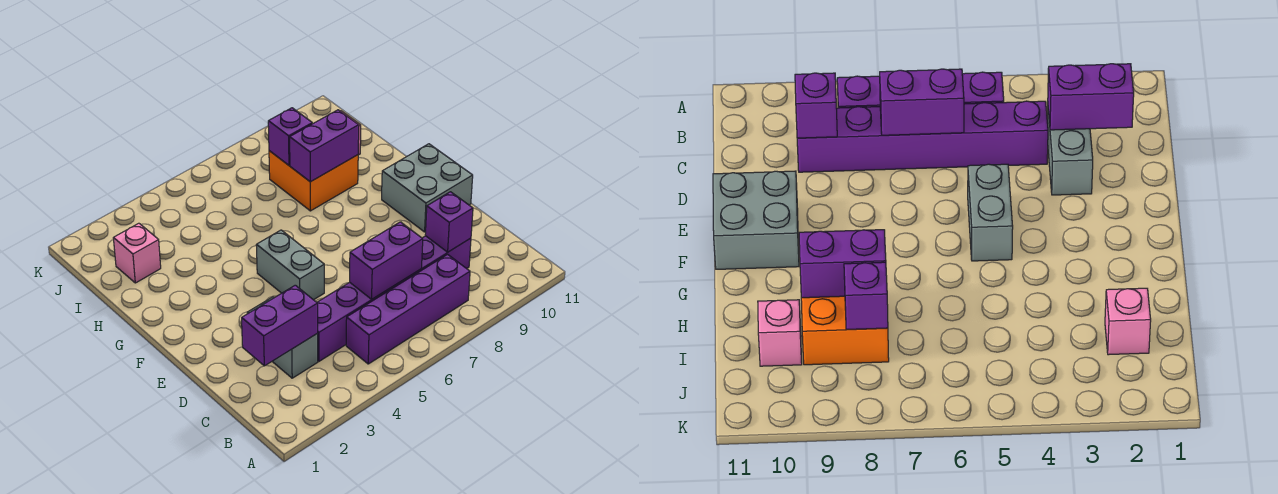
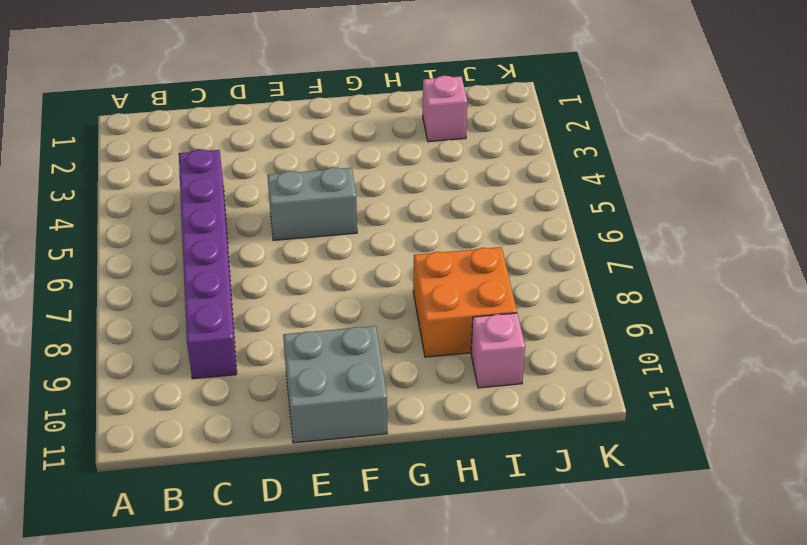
none -> purple brick B5:B8 level 1
none -> grey brick C3:D3 level 1
none -> purple brick C2:C3 level 2

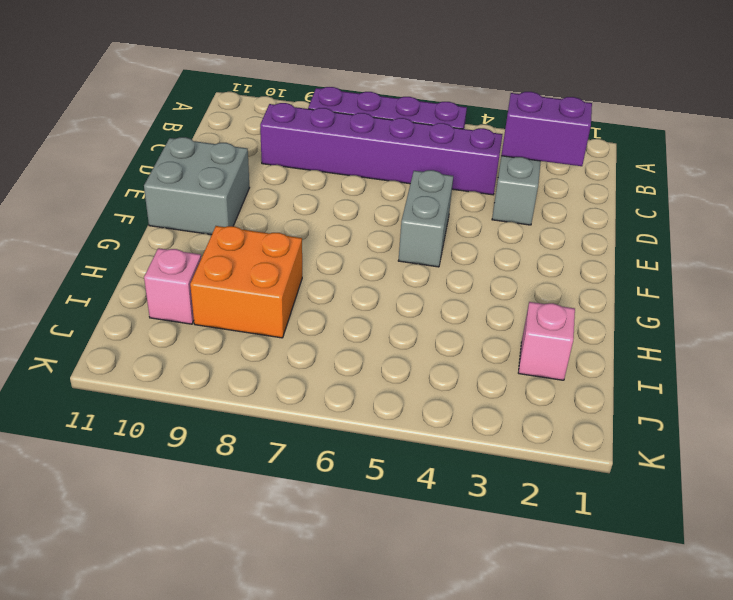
none -> purple brick C6:C7 level 2
none -> purple brick C9 level 2
none -> purple brick H8:H9 level 2

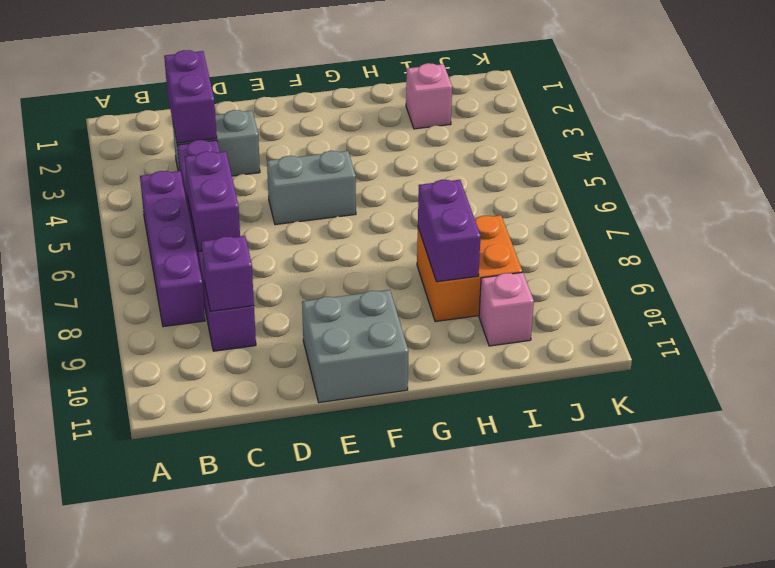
none -> purple brick I8 level 2

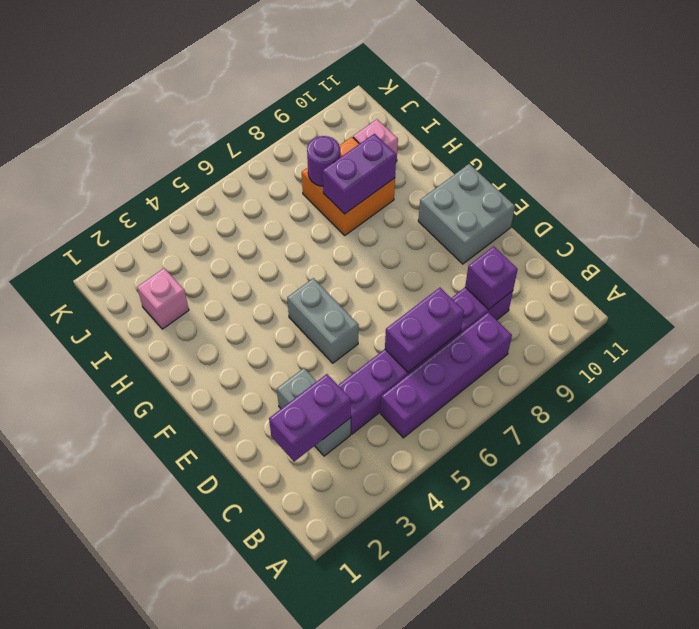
purple round brick I8 level 2 -> purple brick I8 level 2

